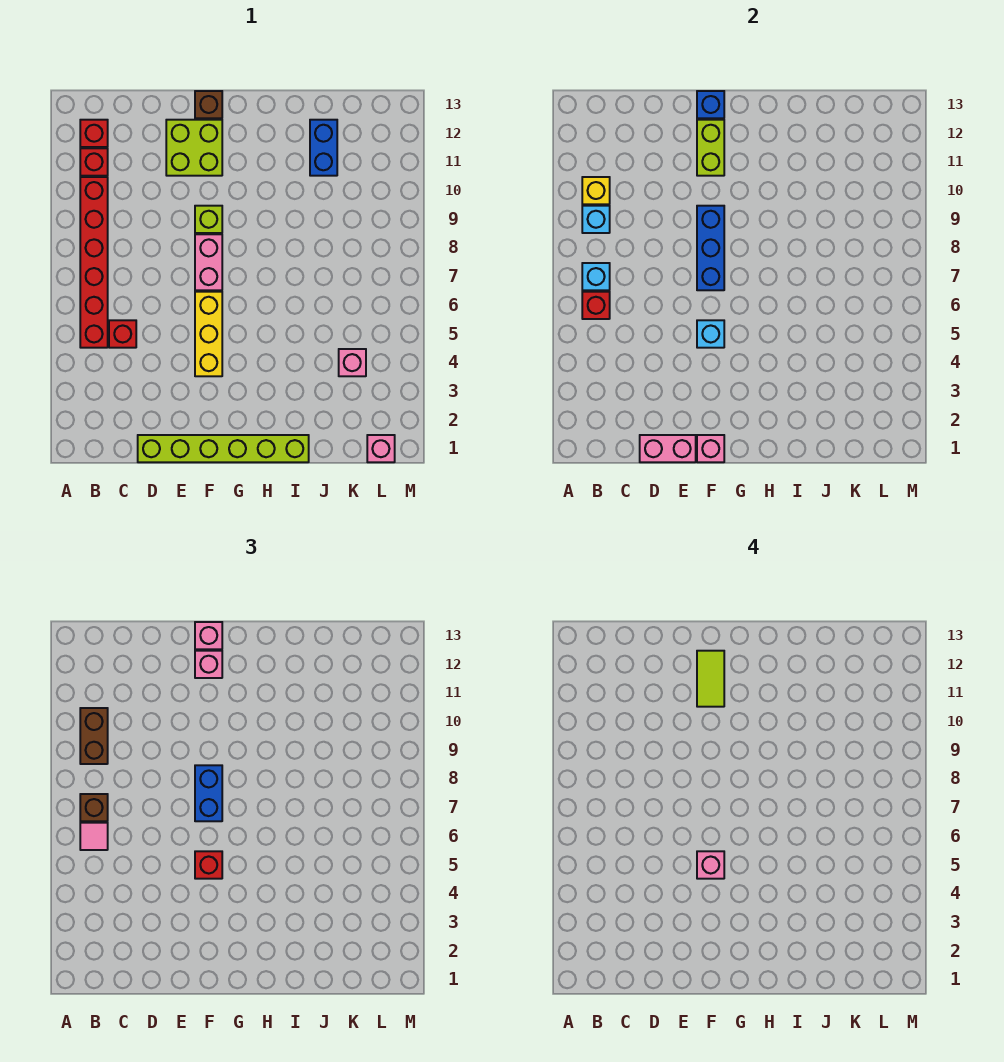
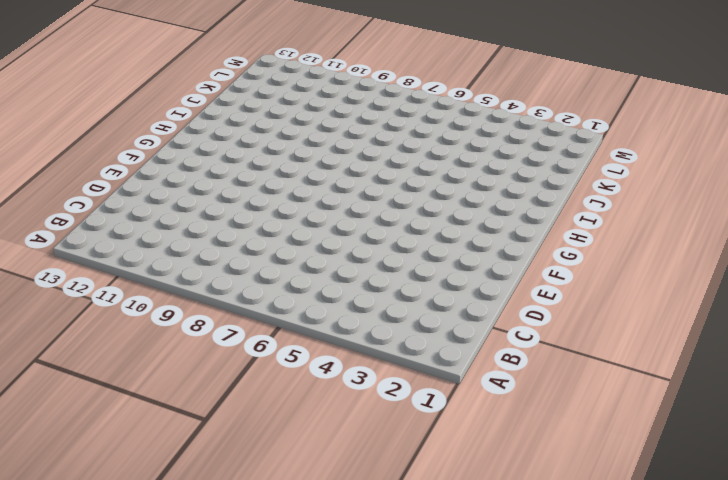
none -> red brick B5:B10 level 1
none -> red brick B11 level 1
none -> red brick B12 level 1
none -> red brick C5 level 1

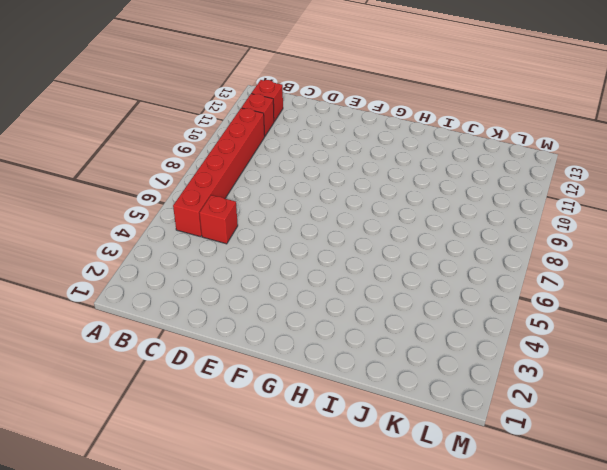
none -> lime brick D1:I1 level 1
none -> lime brick E11:F12 level 1
none -> yellow brick F4:F6 level 1
none -> pink brick F7:F8 level 1

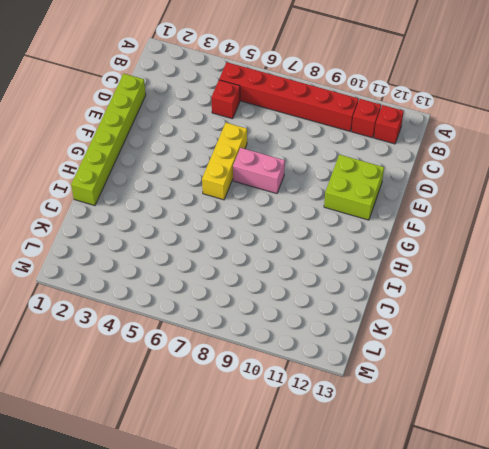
yellow brick E6:G6 level 1 -> yellow brick F4:F6 level 1
none -> lime brick F9 level 1
none -> brown brick F13 level 1
none -> blue brick J11:J12 level 1
none -> pink brick K4 level 1

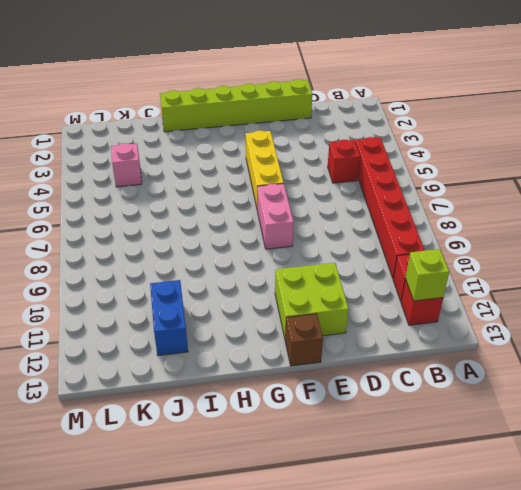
lime brick B12 level 2 -> lime brick F9 level 1
none -> pink brick L1 level 1
none -> red brick B6 level 2
none -> cyan brick B7 level 2
none -> cyan brick B9 level 2

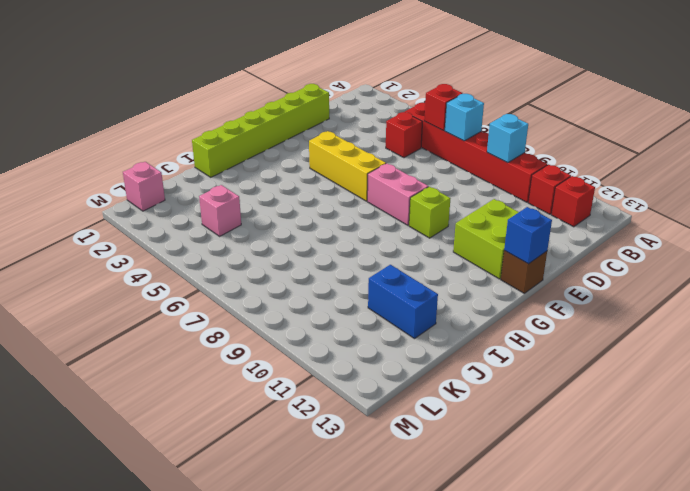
none -> yellow brick B10 level 2
none -> pink brick D1:E1 level 2
none -> pink brick F1 level 2
none -> cyan brick F5 level 2

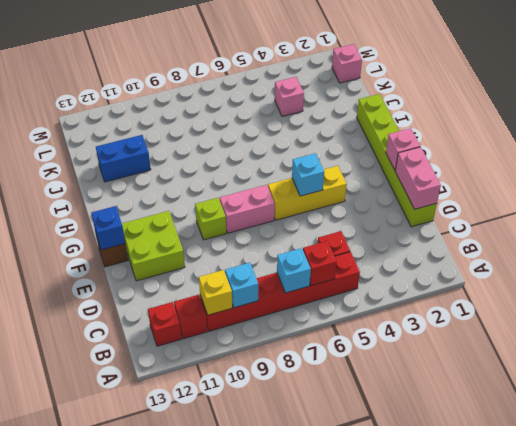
none -> blue brick F7:F9 level 2
none -> lime brick F11:F12 level 2
none -> pink tile B6 level 3
none -> brown brick B7 level 3

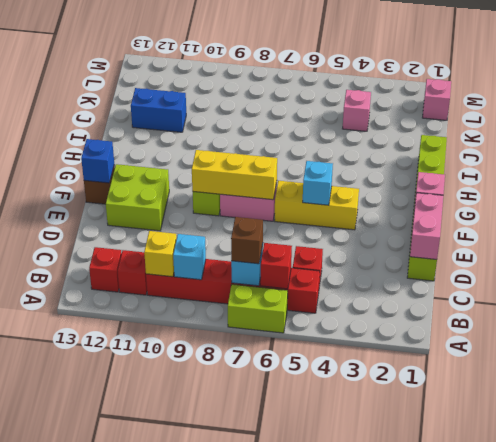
lime brick A6:A7 level 1 -> lime brick F11:F12 level 2
yellow brick F7:F9 level 2 -> blue brick F7:F9 level 2
none -> pink tile B6 level 3
none -> brown brick B9:B10 level 3
none -> red brick F5 level 3
none -> blue brick F7:F8 level 3

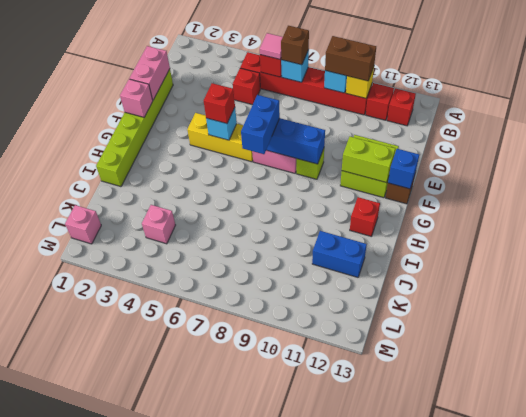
blue brick F7:G7 level 3 -> blue brick F7:F8 level 3
red brick H12 level 1 -> none
none -> pink brick F12 level 3
none -> pink brick F13 level 3
none -> pink brick F5 level 4
none -> lime tile F11:F12 level 4

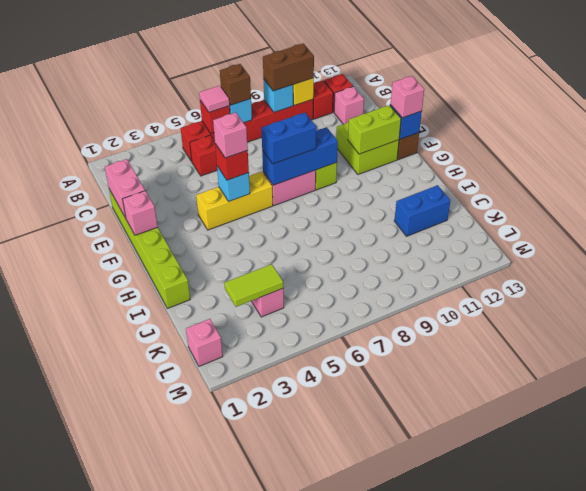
pink brick C12 level 1 -> pink brick F12 level 3
lime tile K3:K4 level 2 -> lime tile F11:F12 level 4

